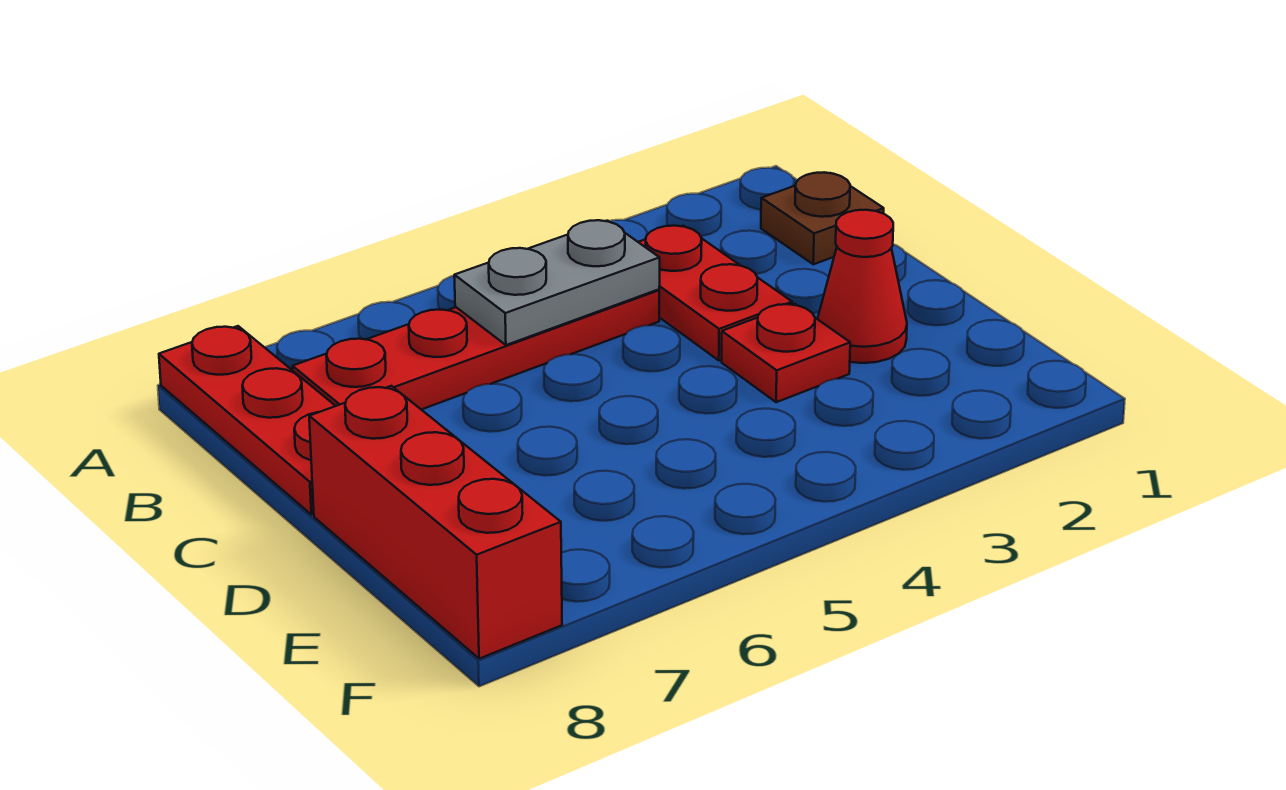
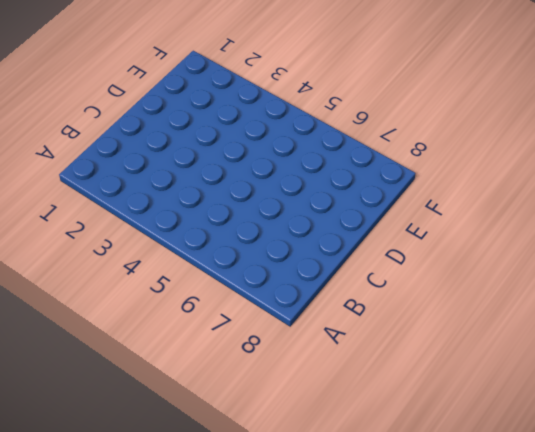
none -> red plate A8:C8 level 1
none -> brown plate B1 level 1

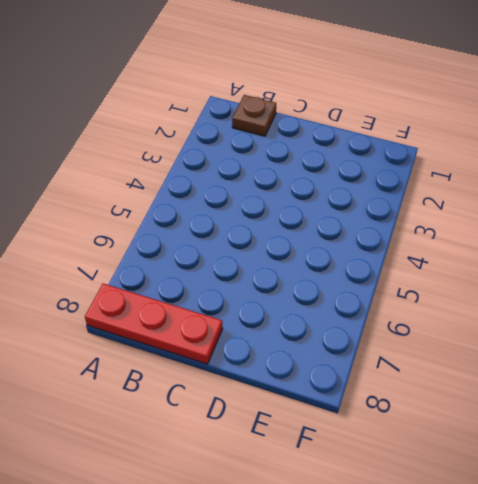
none -> red plate B3:C3 level 1
none -> red plate B4:B7 level 1

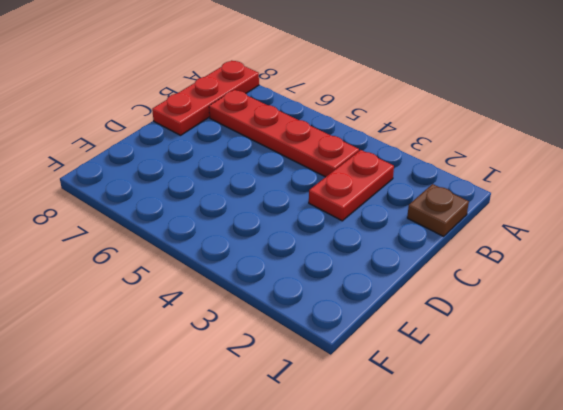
none -> red cone D2 level 1
none -> red plate D3 level 1

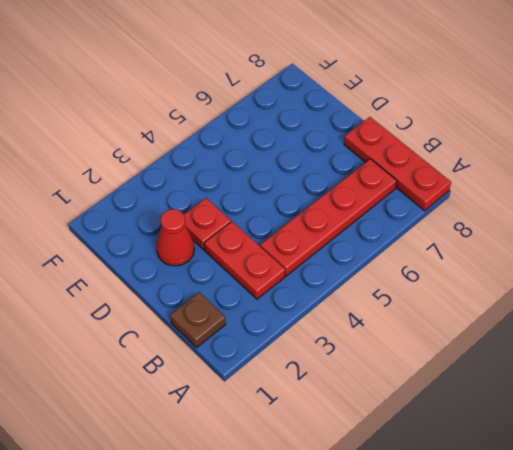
none -> red brick D8:F8 level 1
none -> grey plate B4:B5 level 2

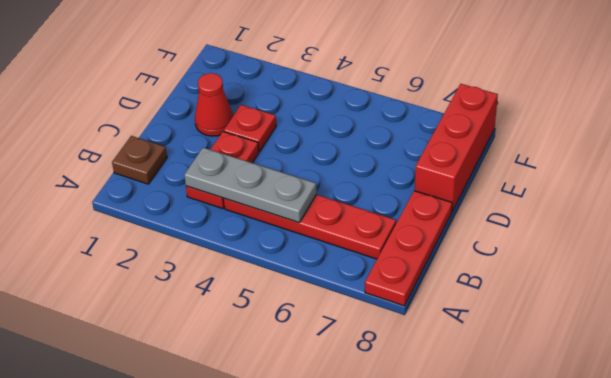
grey plate B3:B5 level 2 -> grey plate B4:B5 level 2

